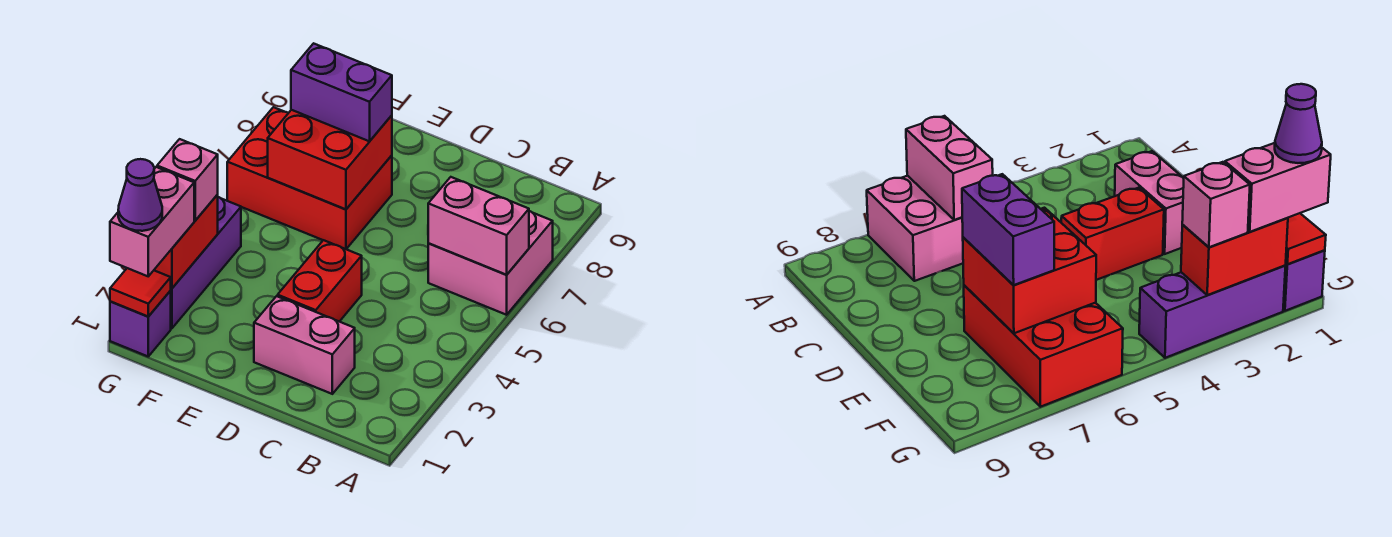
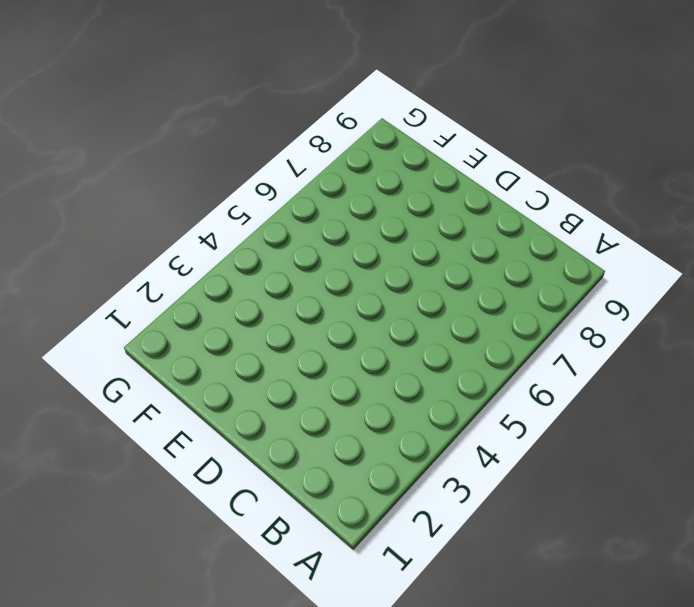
none -> pink brick A6:B7 level 1
none -> pink brick C2:D2 level 1
none -> red brick D3:D4 level 1

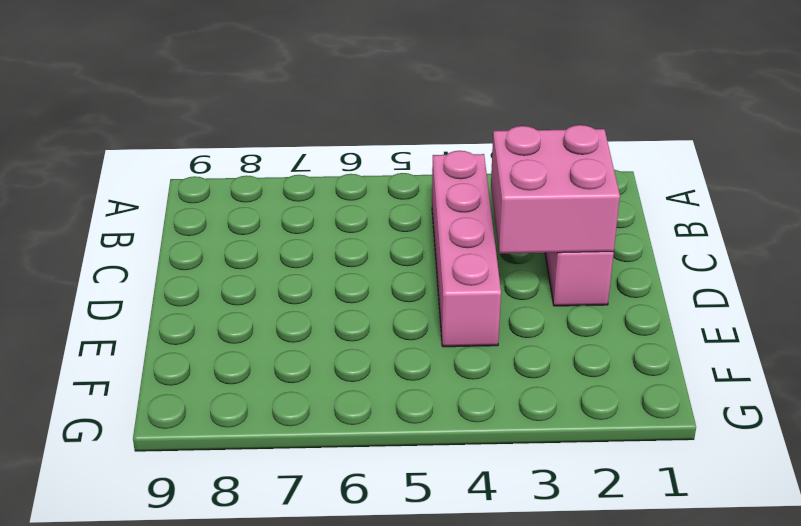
pink brick B4:E4 level 1 -> red brick D3:D4 level 1
pink brick C2:D3 level 2 -> pink brick A6:B7 level 1
none -> red brick E6:G7 level 1
none -> purple brick G1 level 1
none -> purple brick G2:G4 level 1

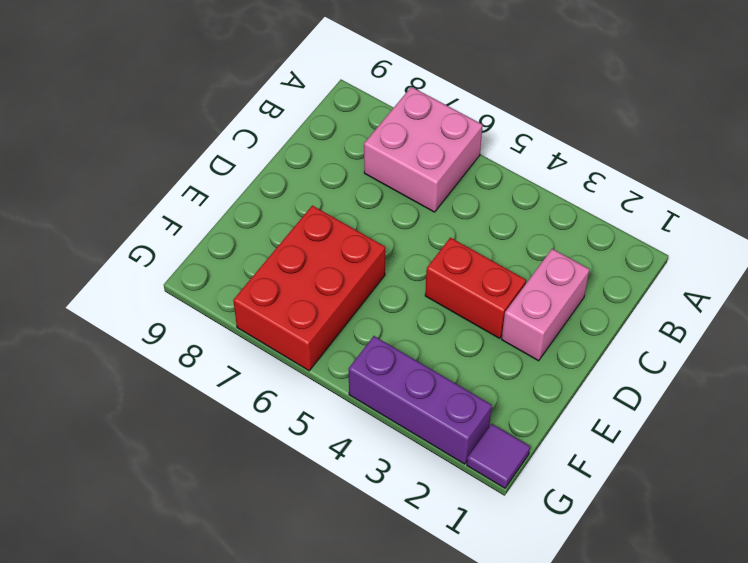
purple tile G1 level 1 -> purple brick G1 level 1
none -> pink brick A6:B6 level 2
none -> red brick E6:F7 level 2
none -> red tile G1 level 2

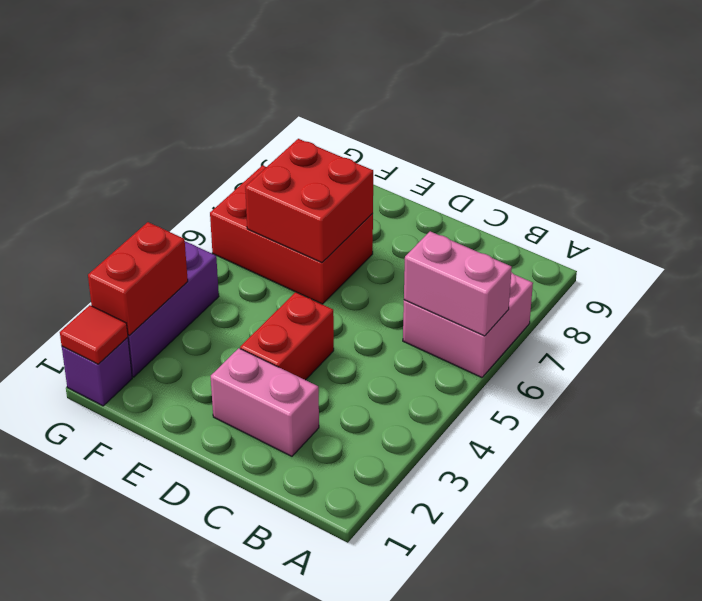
none -> purple brick E7:F7 level 3
none -> pink brick G1:G2 level 3
none -> pink brick G3 level 3

